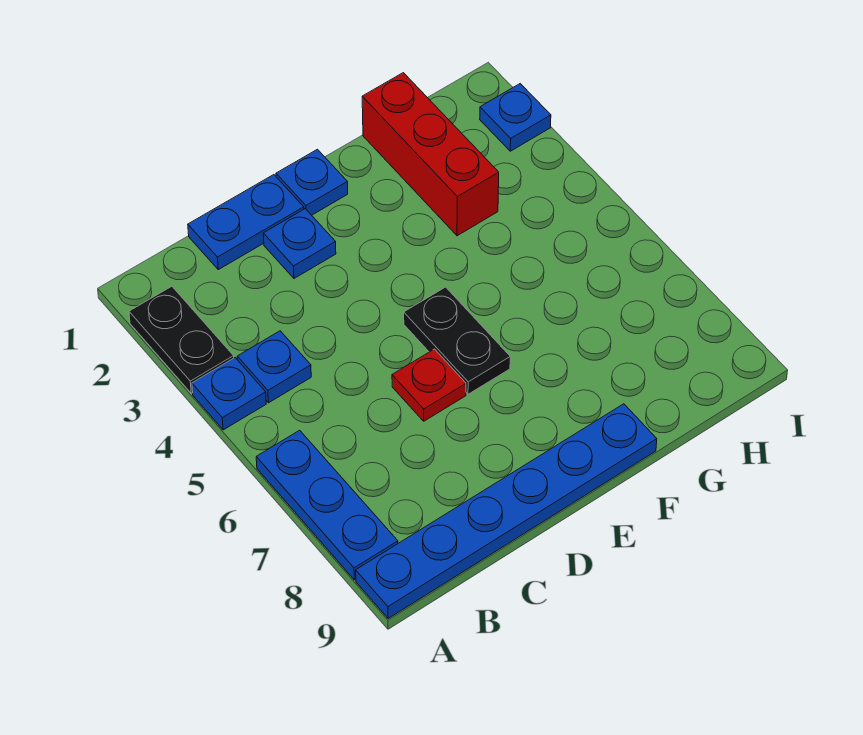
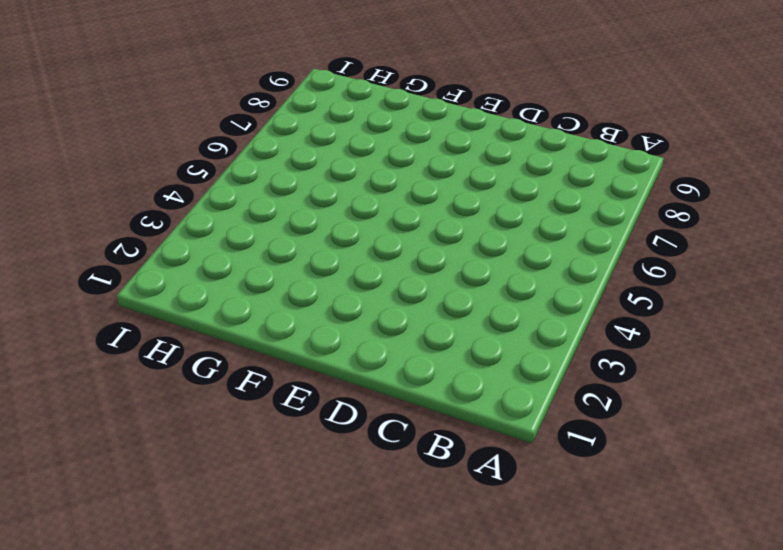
none -> black plate A2:A3 level 1
none -> blue plate A4 level 1
none -> blue plate A6:A8 level 1

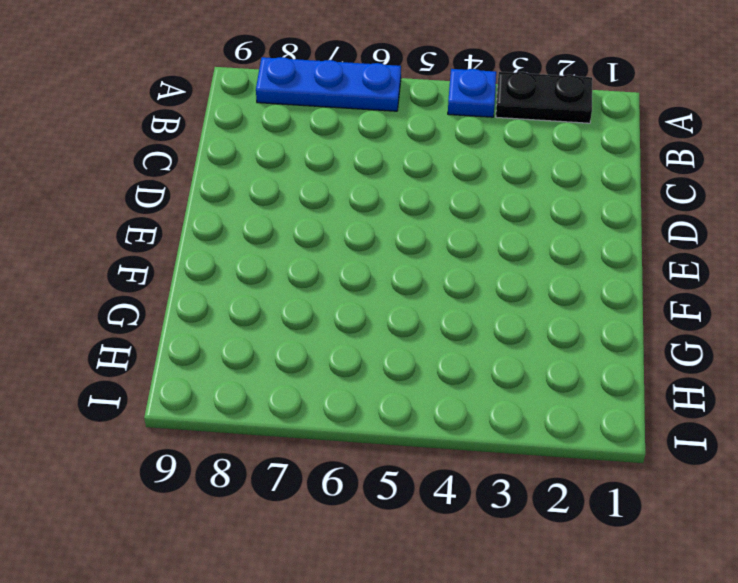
none -> blue plate A9:F9 level 1
none -> blue plate B4 level 1
none -> blue plate C1:D1 level 1

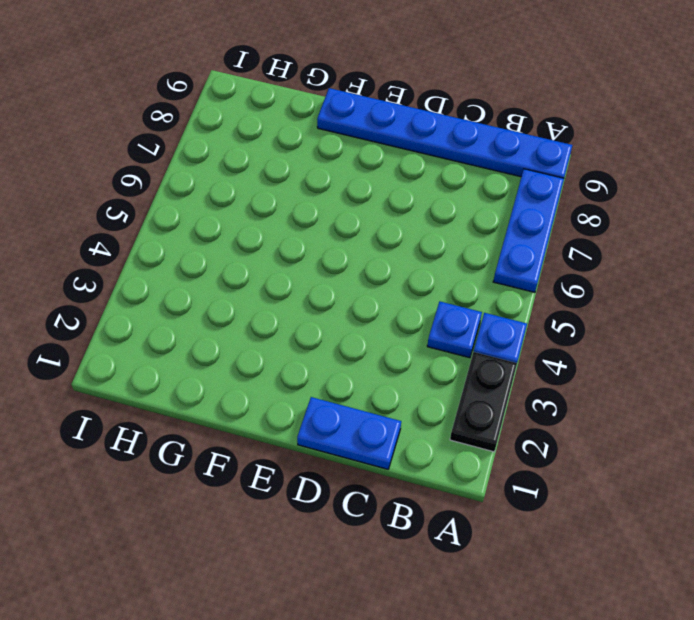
none -> blue plate D2 level 1
none -> red plate D6 level 1
none -> blue plate E1 level 1

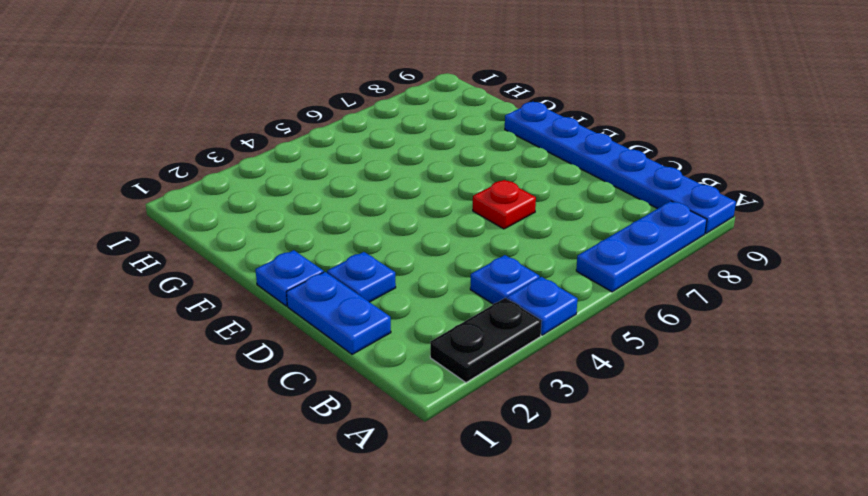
none -> black plate E5:E6 level 1
none -> red brick G1:G3 level 1
none -> blue plate I2 level 1

